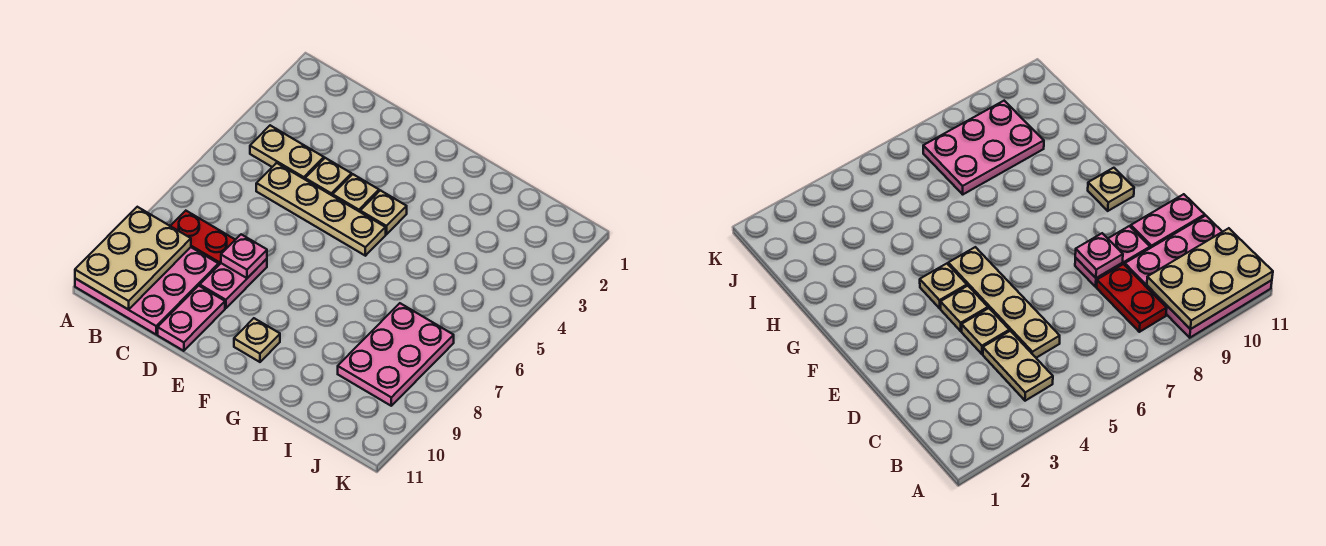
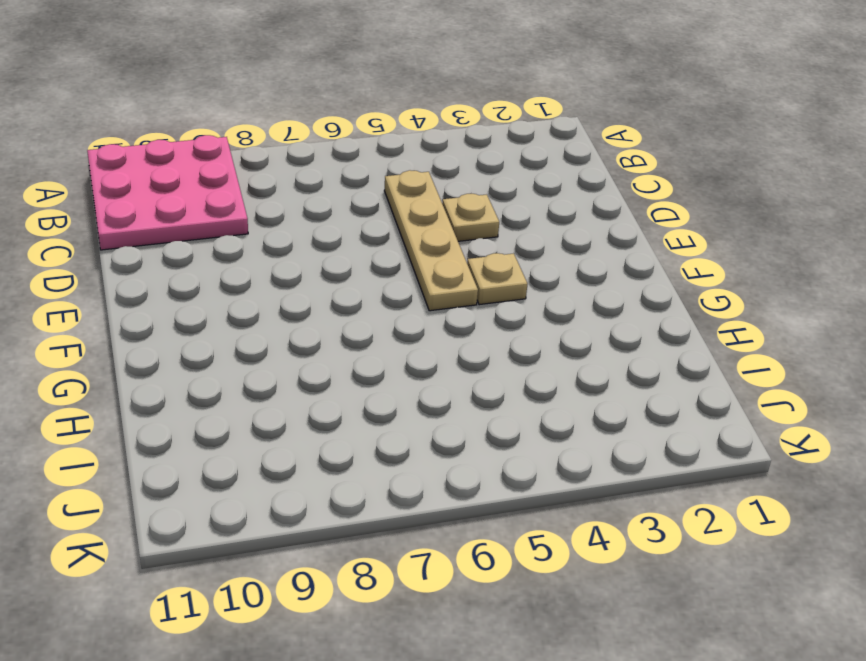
none -> tan plate B4:C4 level 1
none -> red plate B8:C8 level 1
none -> pink plate D8:D9 level 1

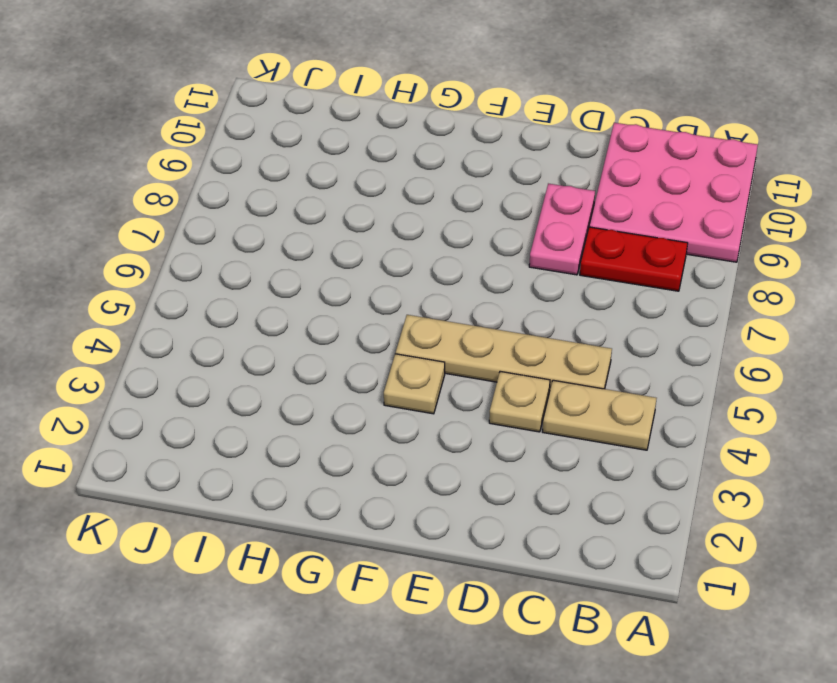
none -> pink plate D10:D11 level 1
none -> tan plate E4 level 1
none -> tan plate F10 level 1

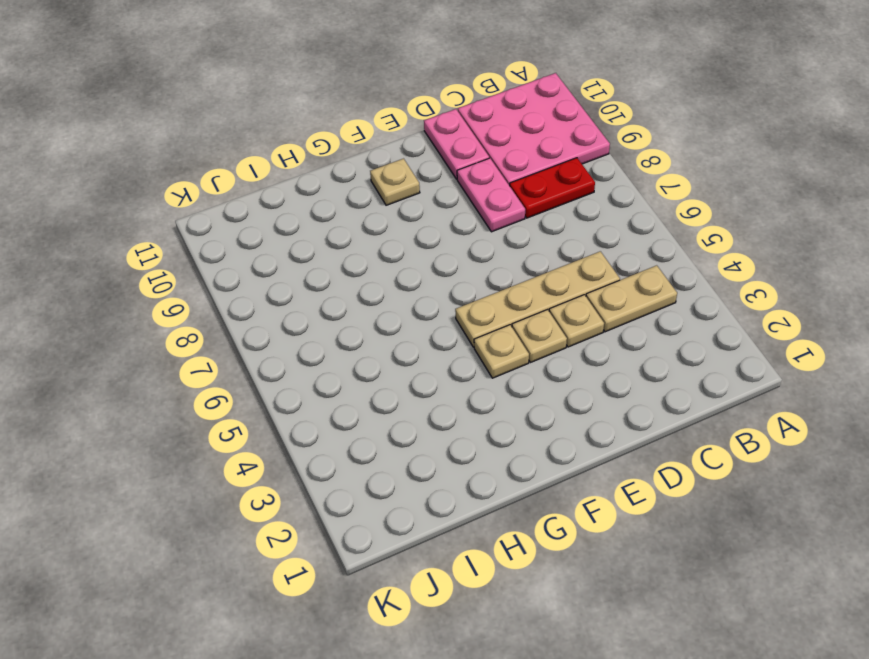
none -> pink plate I7:J9 level 1
none -> tan plate A9:B11 level 2
none -> pink plate D8 level 2

